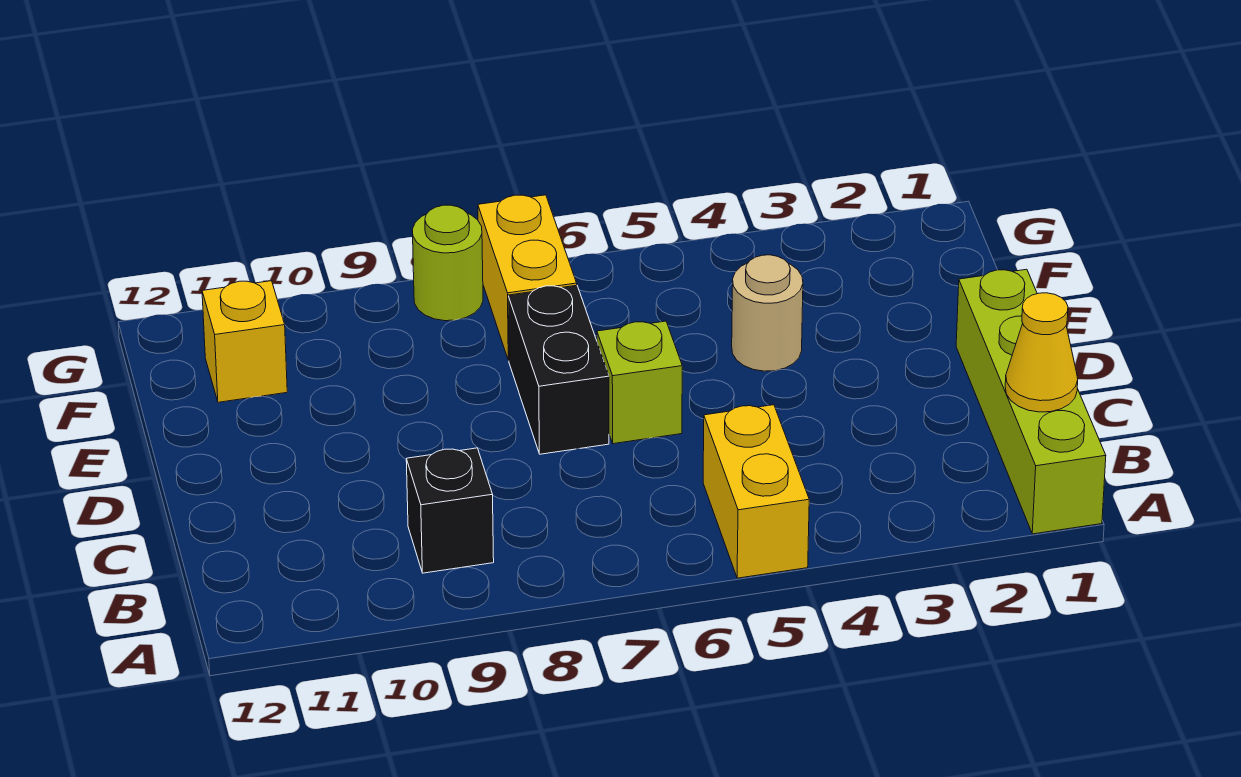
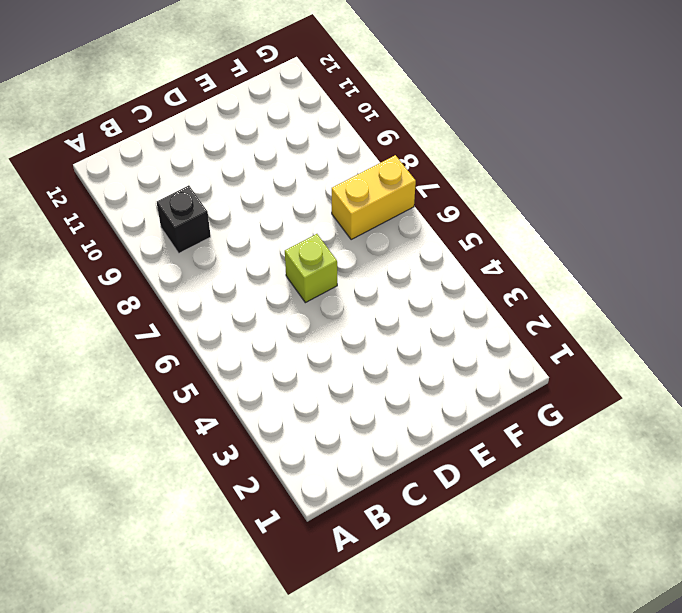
none -> lime brick A1:D1 level 1
none -> yellow brick A5:B5 level 1

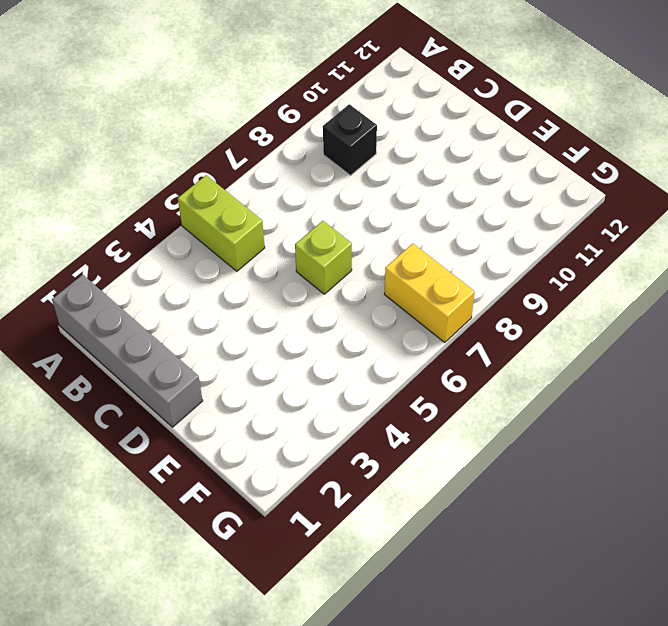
grey brick A1:D1 level 1 -> lime brick A1:D1 level 1
lime brick A5:B5 level 1 -> yellow brick A5:B5 level 1
none -> black brick D7:E7 level 1
none -> tan round brick E4 level 1

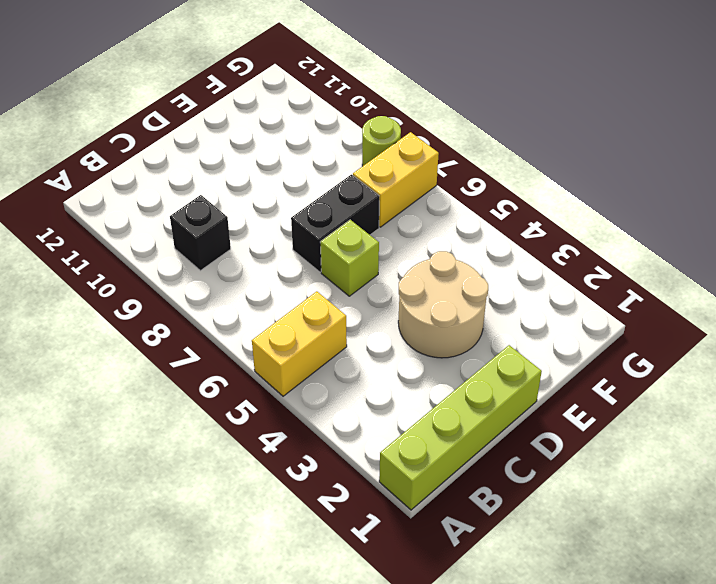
tan round brick D3:E4 level 1 -> tan round brick E4 level 1
none -> yellow brick F11 level 1
none -> yellow cone B1 level 2

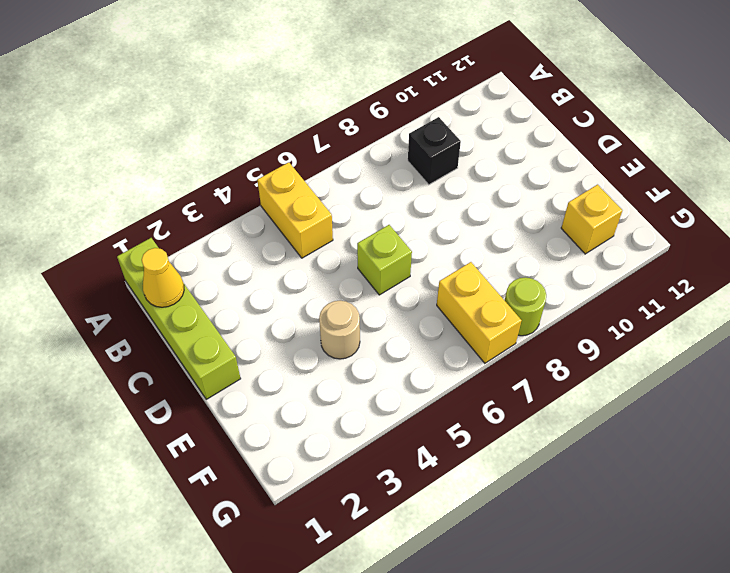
none -> black brick D7:E7 level 1

